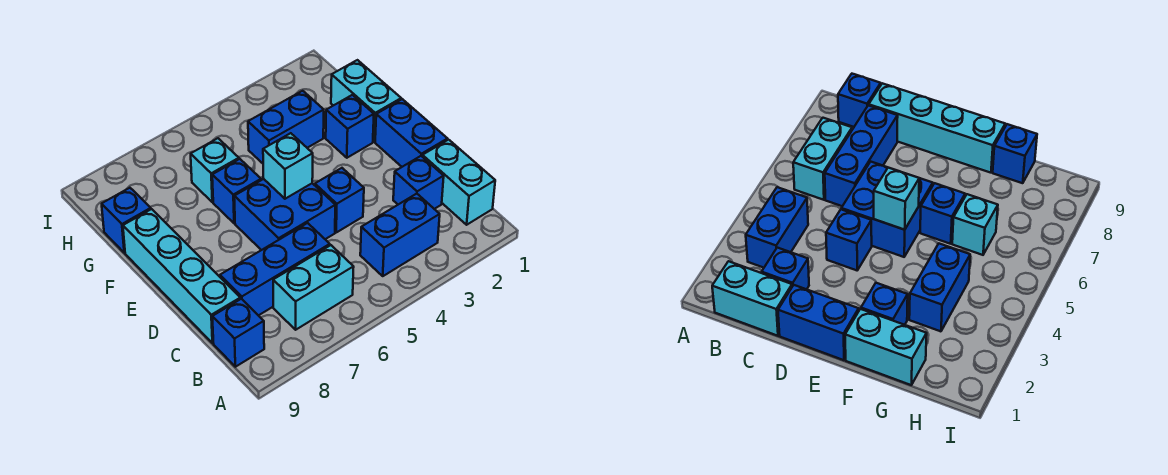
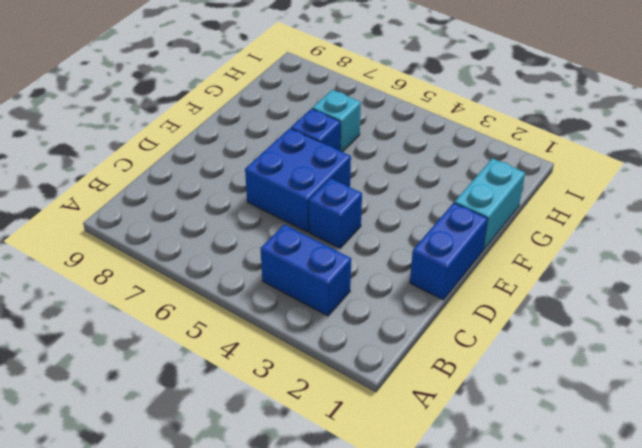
none -> cyan brick B1:C1 level 1
none -> cyan brick B6:B7 level 1
none -> blue brick B9 level 1

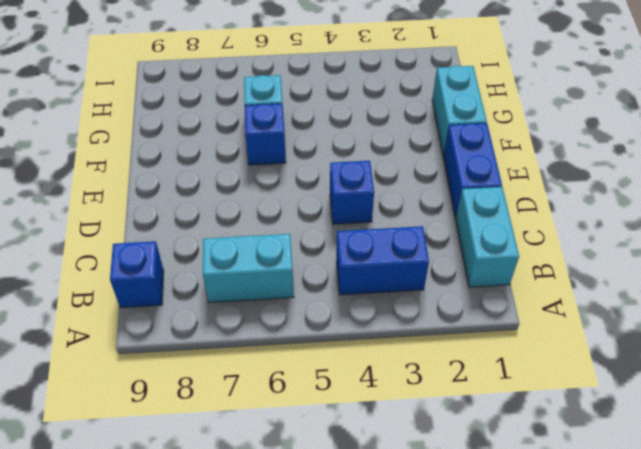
none -> blue brick C2 level 1
none -> blue brick C6:C8 level 1
none -> cyan brick C9:F9 level 1

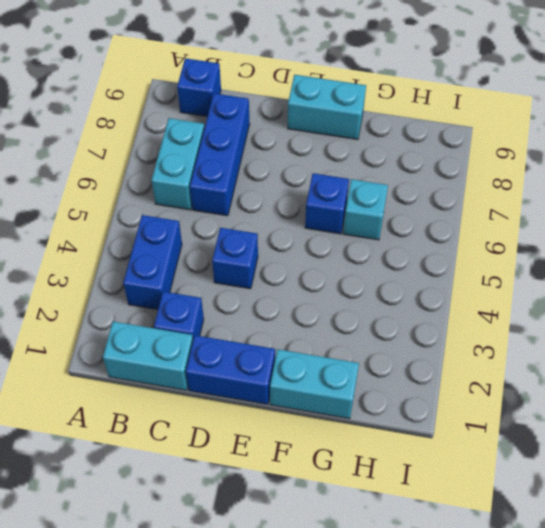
cyan brick E9:F9 level 1 -> cyan brick C9:F9 level 1
none -> blue brick D5:E6 level 1
none -> blue brick F2 level 1
none -> blue brick G3:G4 level 1

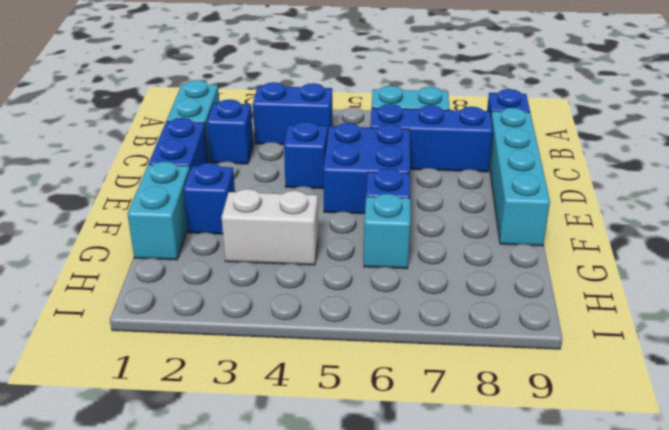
white brick G3:G4 level 1 -> blue brick G3:G4 level 1
none -> blue brick G9 level 1
none -> cyan brick E5 level 2

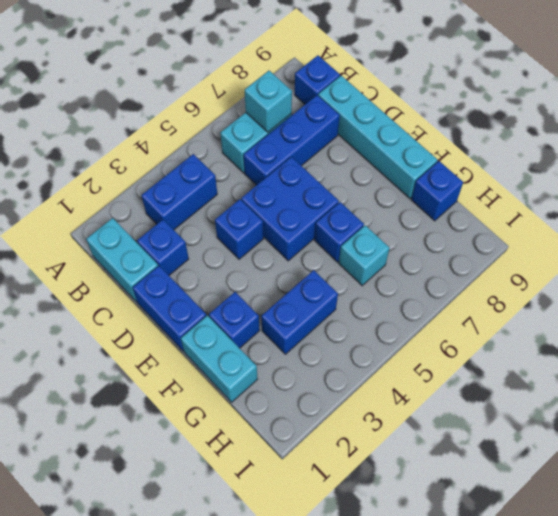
cyan brick B7 level 2 -> cyan brick E5 level 2

